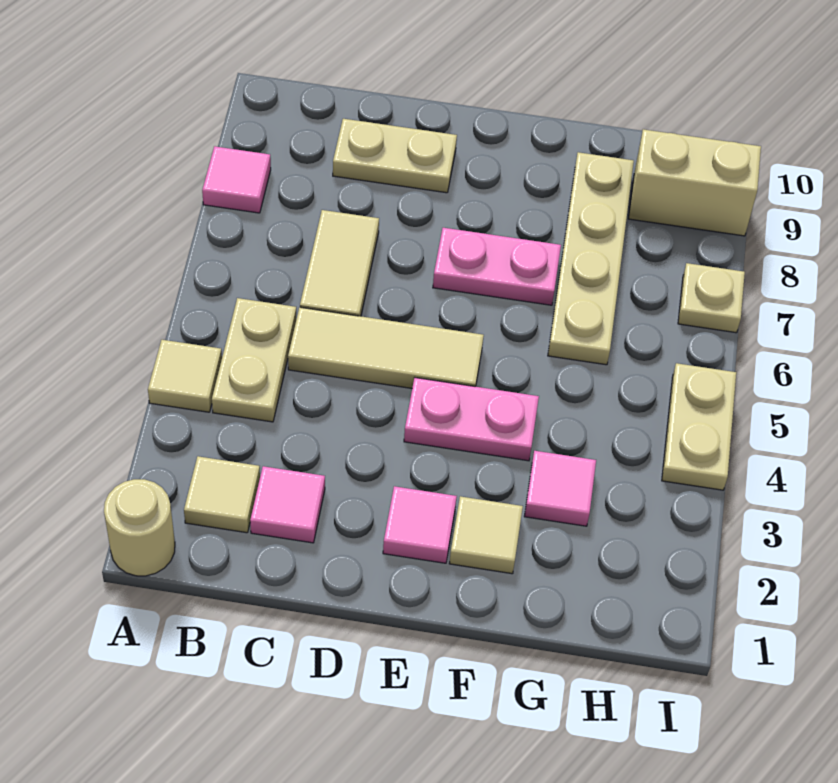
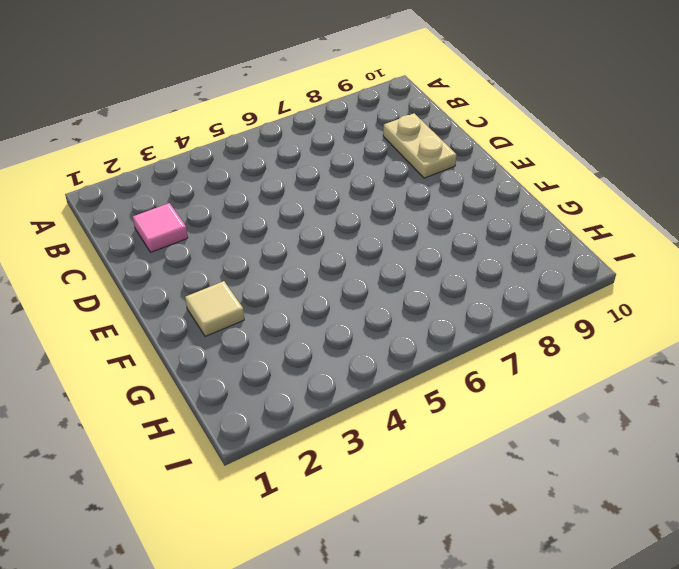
none -> tan round brick A1 level 1
none -> tan tile A4 level 1
none -> pink tile A8 level 1

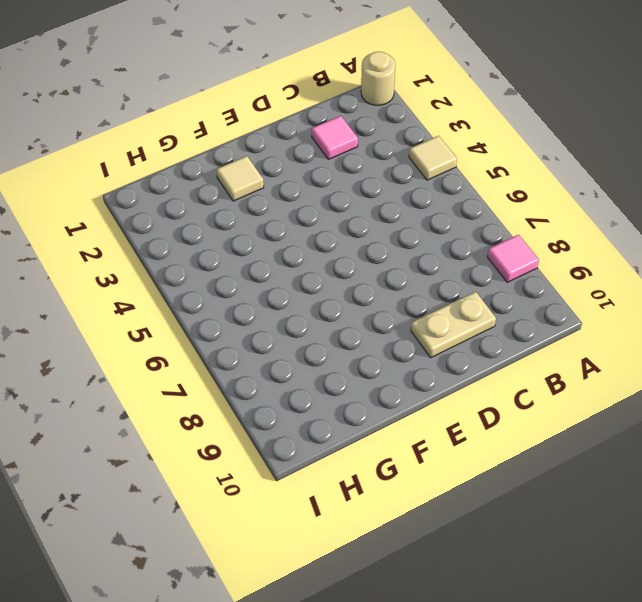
none -> tan tile B2 level 1
none -> tan plate B4:B5 level 1
none -> tan tile C5:E5 level 1

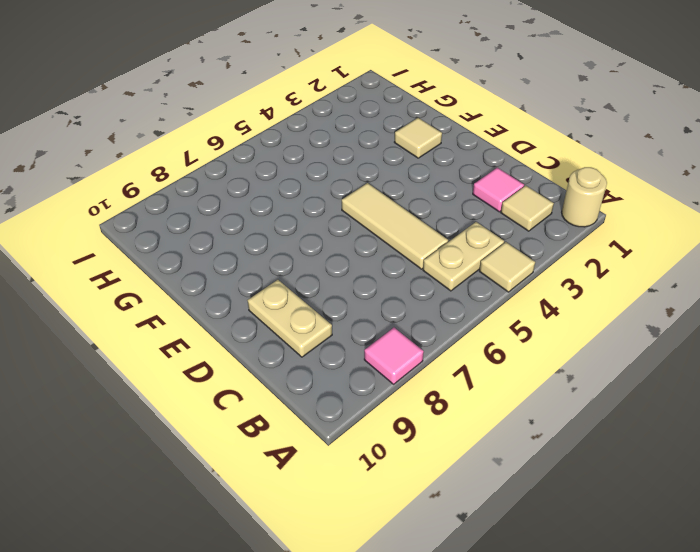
none -> tan tile C6:C7 level 1
none -> pink tile E2 level 1
none -> pink plate E4:F4 level 1

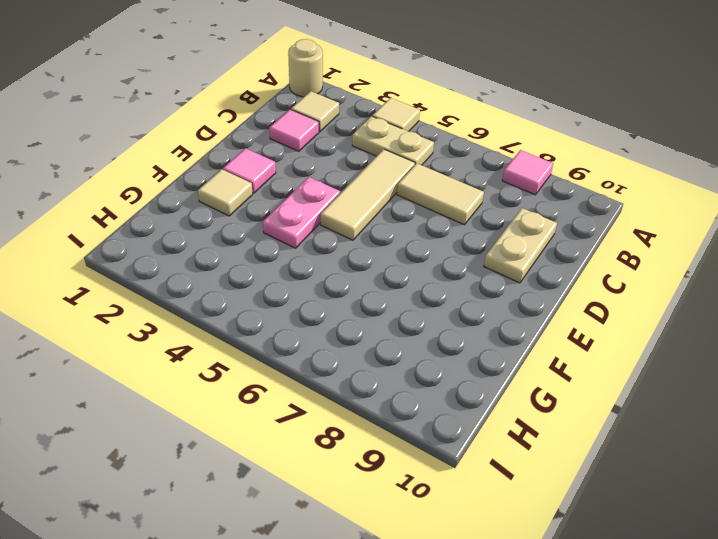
none -> pink plate E7:F7 level 1
none -> pink tile G3 level 1
none -> tan plate G6:G9 level 1

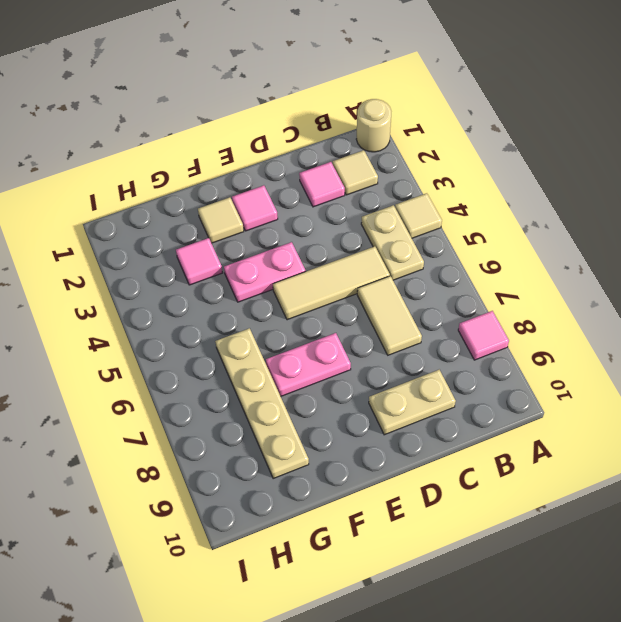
none -> tan brick H9:I9 level 1
none -> tan plate I4:I5 level 1
none -> tan plate I7 level 1

